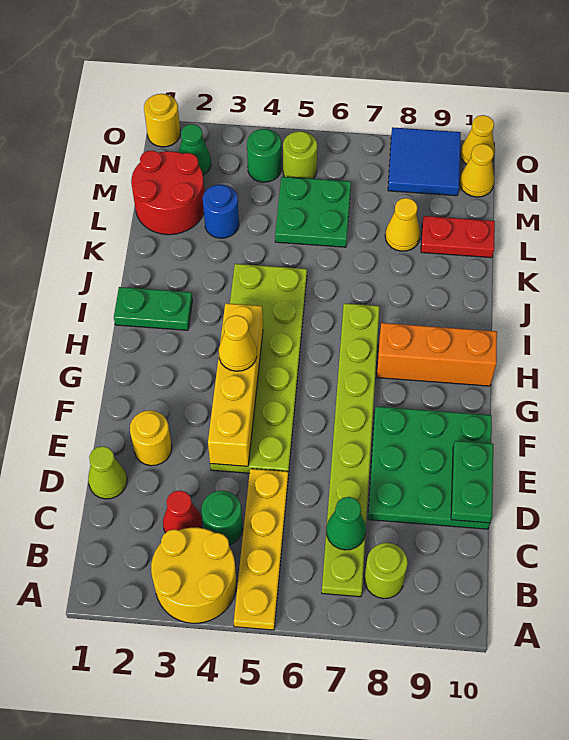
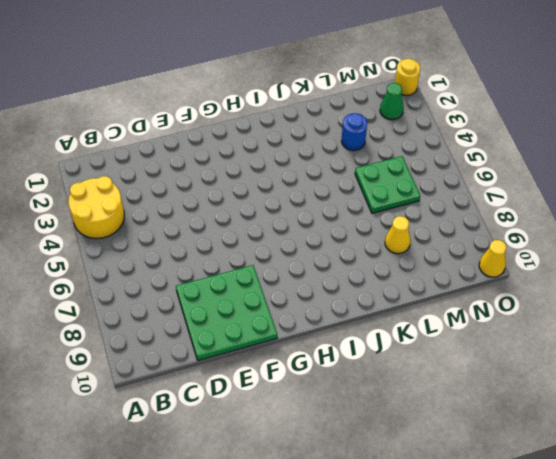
none -> yellow plate A5:D5 level 1
none -> lime plate B7:I7 level 1
none -> lime round brick B8 level 1

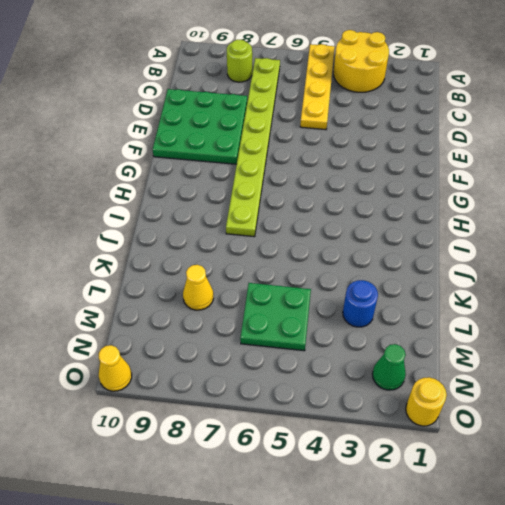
none -> red cone C3 level 1
none -> green round brick C4 level 1
none -> lime cone D1 level 1

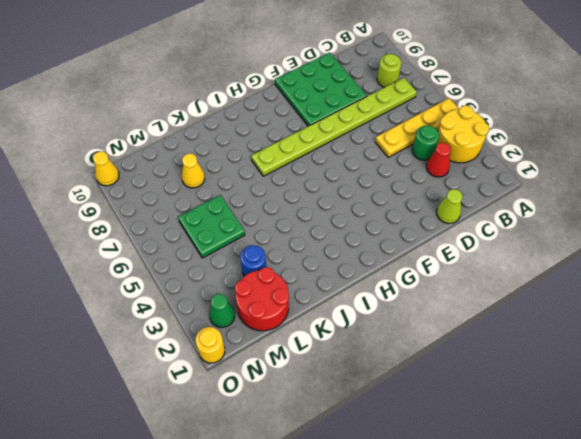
none -> yellow round brick E2 level 1
none -> lime plate E4:J5 level 1
none -> orange brick H8:H10 level 1

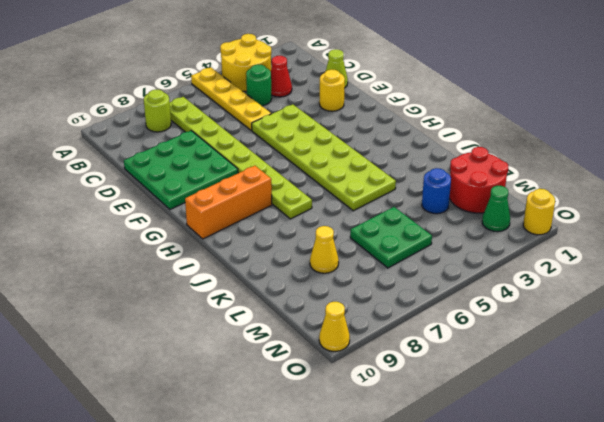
none -> green plate I1:I2 level 1
none -> red plate L9:L10 level 1
none -> green round brick N4 level 1

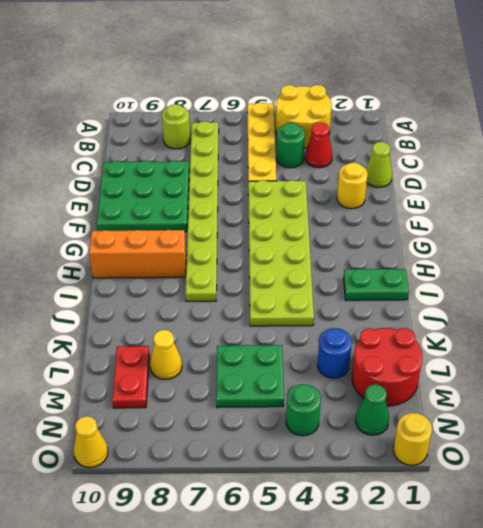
red plate L9:M9 level 1 -> red plate L9:L10 level 1
none -> lime round brick N5 level 1
none -> blue tile N8:O9 level 1
none -> yellow cone N10 level 1

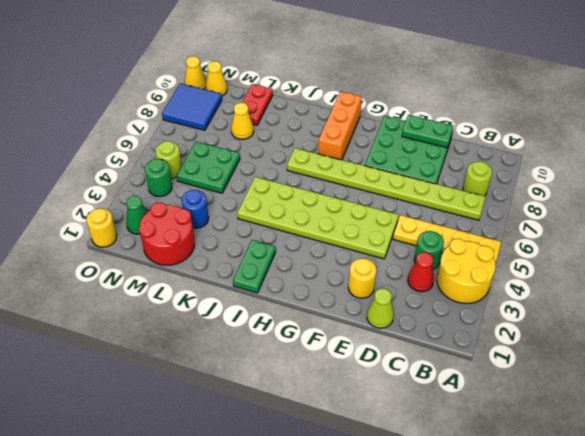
none -> green cone C7 level 2
none -> yellow brick E4:H4 level 2
none -> yellow cone G4 level 3

